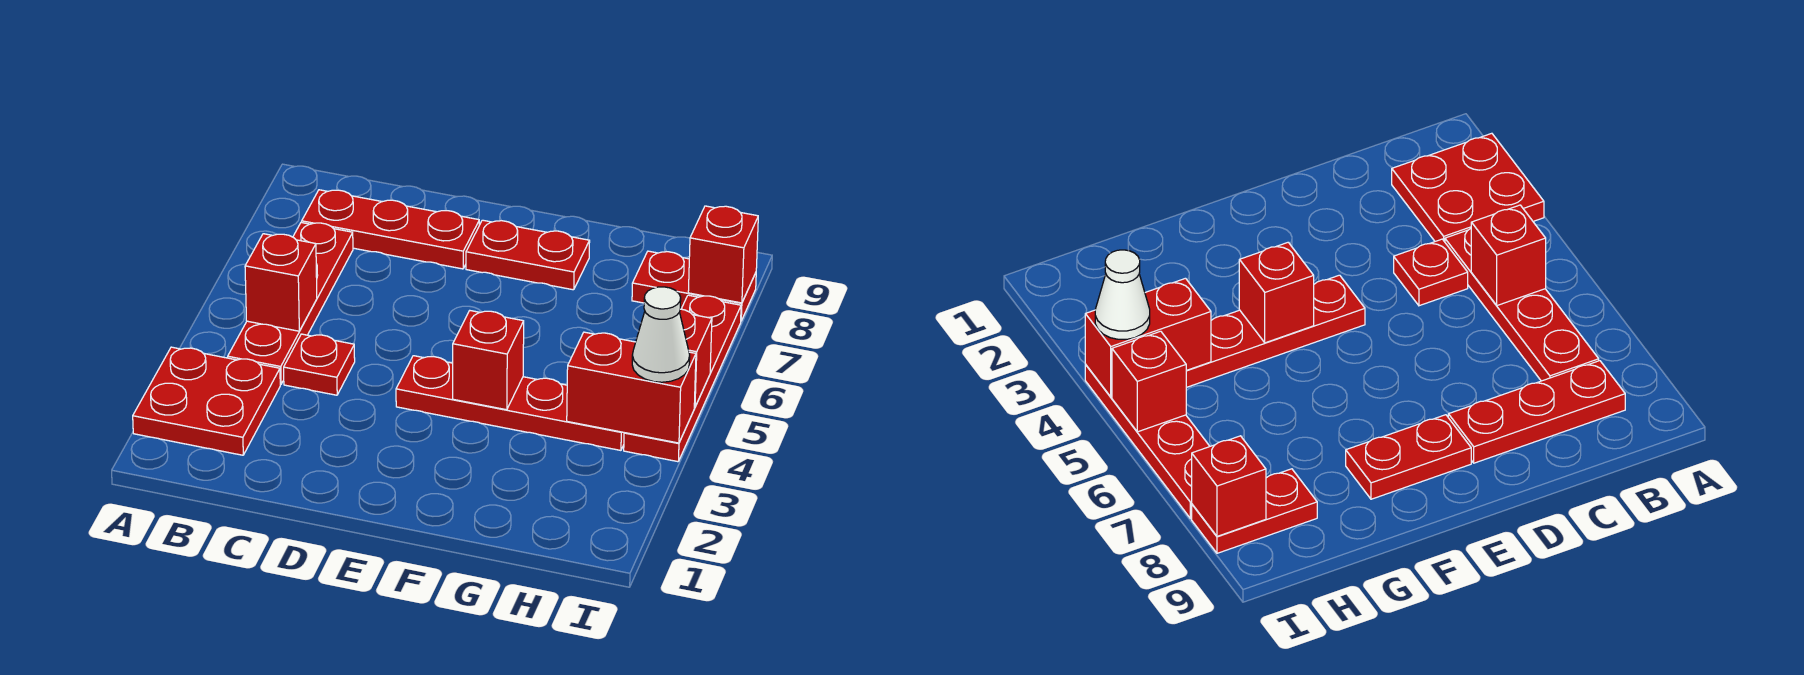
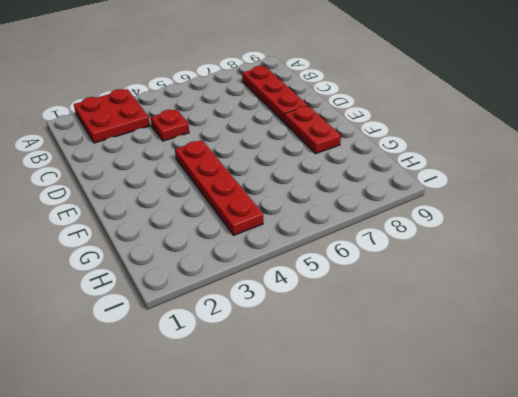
none -> red plate B4:B7 level 1
none -> red plate H8:I8 level 1
none -> red plate I4:I7 level 1

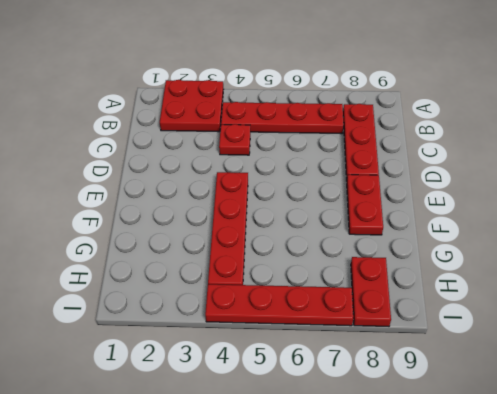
none -> red brick B5 level 2
none -> red brick F4 level 2
none -> red brick H4:I4 level 2

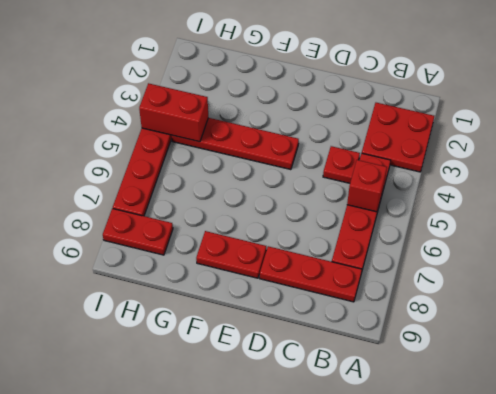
none -> red brick F4 level 2
none -> red brick I5 level 2
none -> red brick I8 level 2

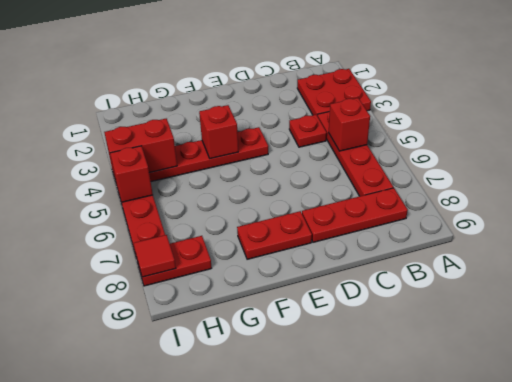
red tile I8 level 2 -> red brick I8 level 2
none -> white cone I4 level 3

